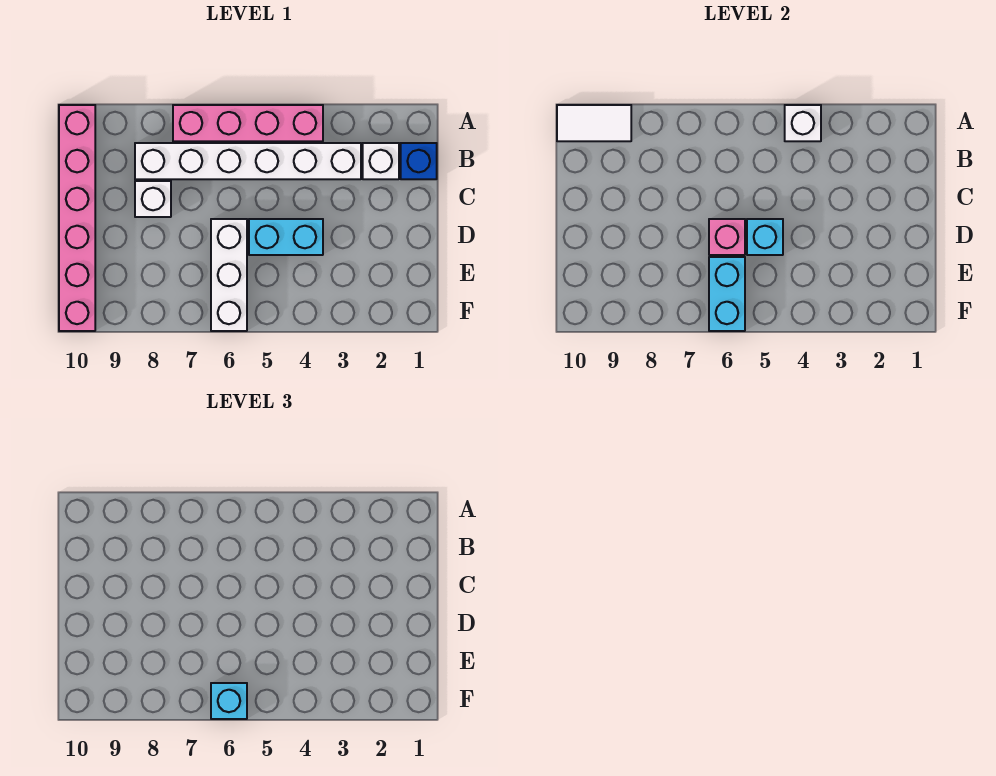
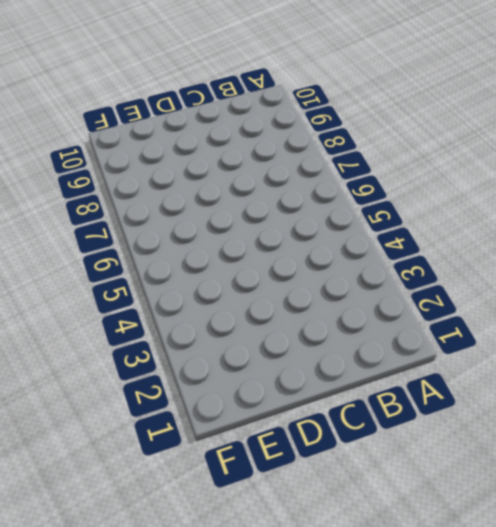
none -> pink brick A4:A7 level 1
none -> pink brick A10:F10 level 1
none -> blue brick B1 level 1

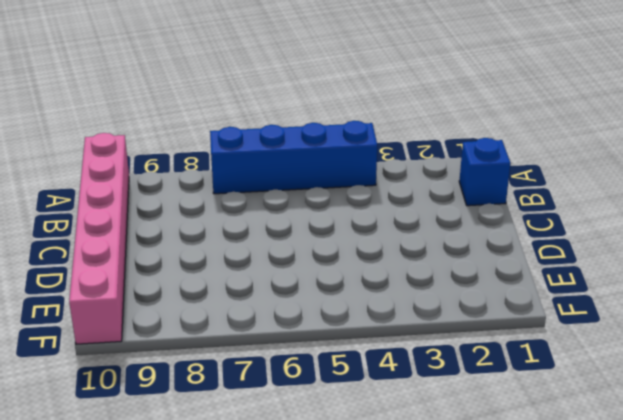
blue brick A4:A7 level 1 -> pink brick A4:A7 level 1
none -> white brick B2 level 1
none -> white brick B3:B8 level 1
none -> white brick C8 level 1

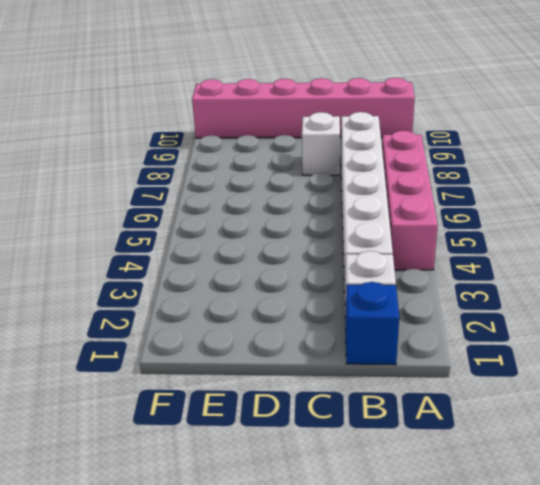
none -> cyan brick D4:D5 level 1
none -> white brick D6:F6 level 1
none -> white brick A4 level 2

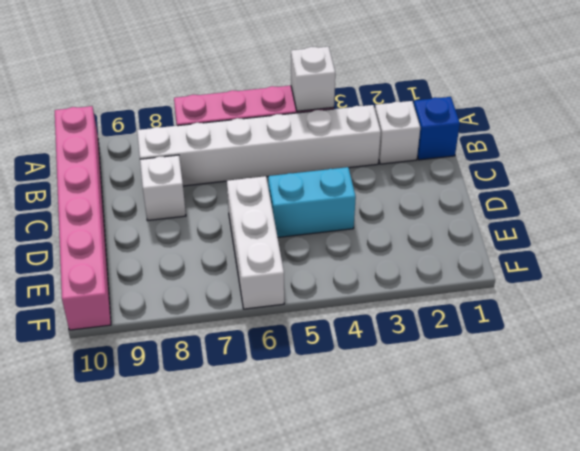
none -> white tile A9:A10 level 2
none -> cyan brick D5 level 2
none -> pink brick D6 level 2

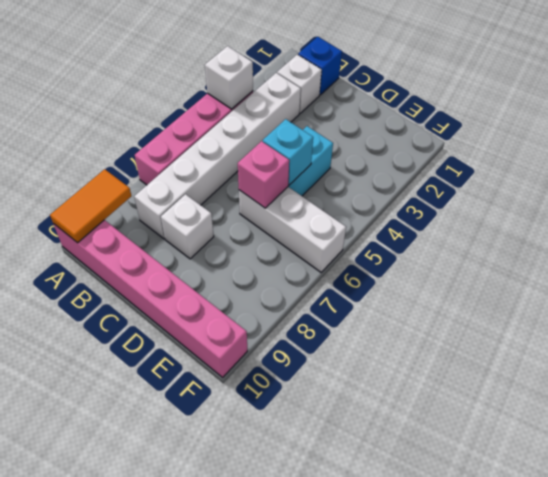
orange tile A9:A10 level 2 -> white tile A9:A10 level 2
none -> cyan brick E6:F6 level 2
none -> cyan brick F6 level 3

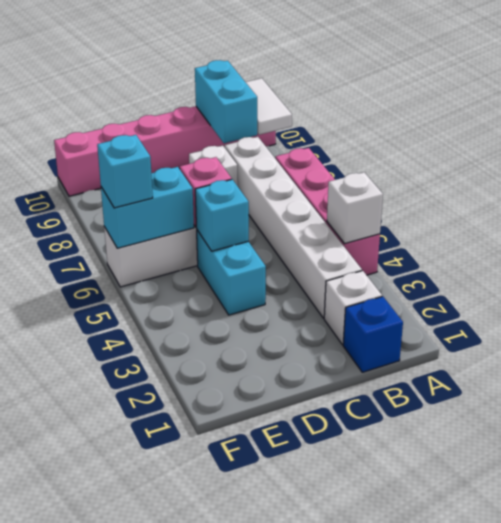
cyan brick B9:B10 level 2 -> none

